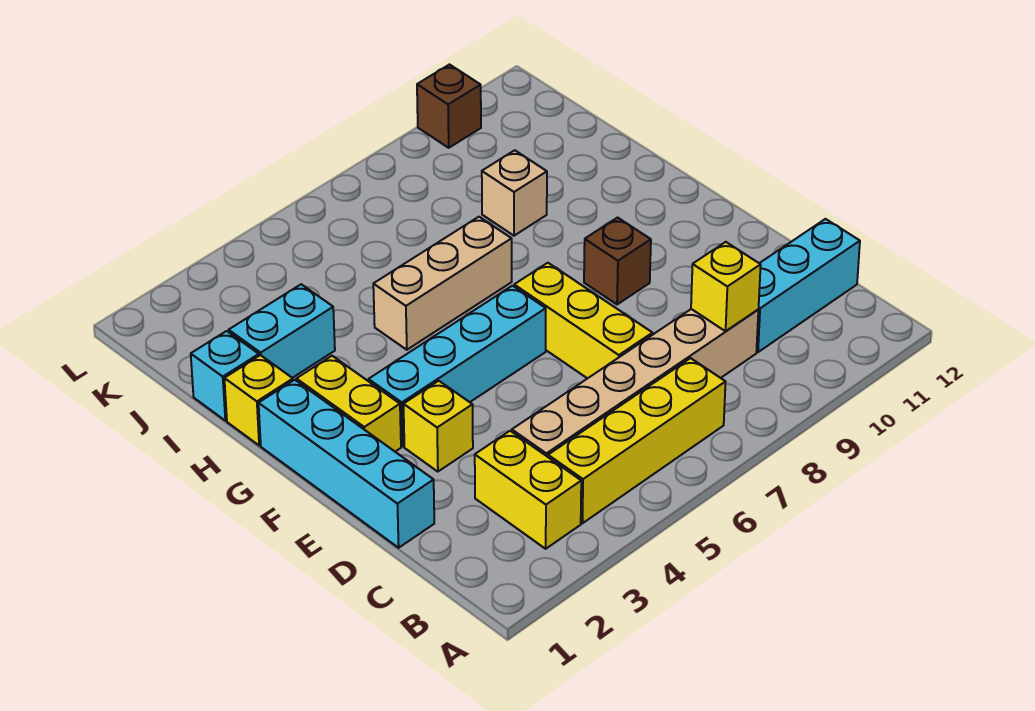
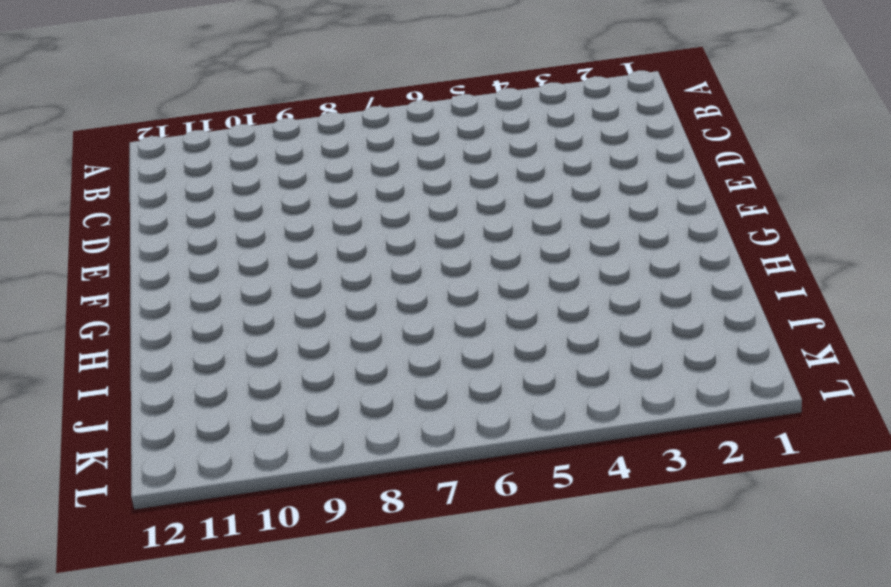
none -> yellow brick B3:C3 level 1
none -> yellow brick B4:B7 level 1
none -> tan brick C4:C9 level 1

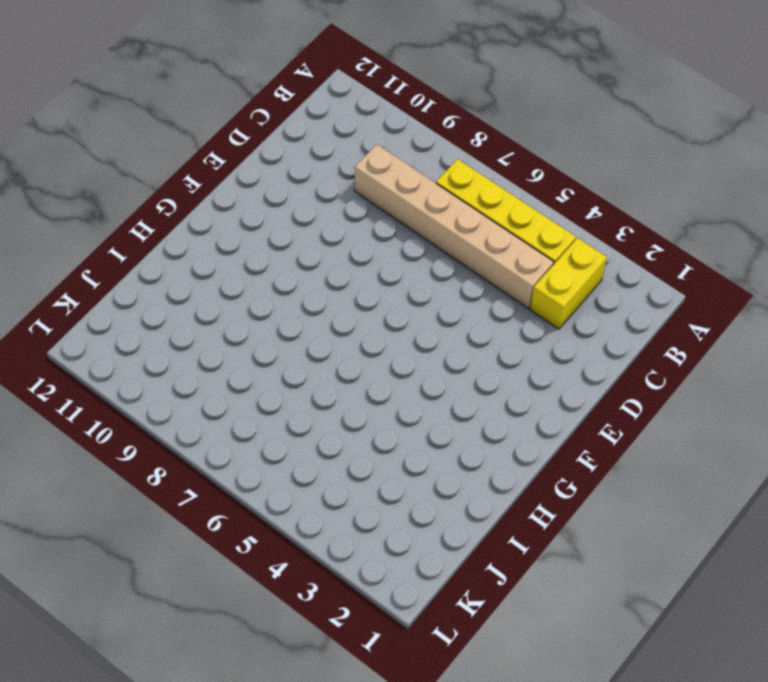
none -> cyan brick C10:C12 level 1
none -> cyan brick D1:G1 level 1
none -> yellow brick D7:F7 level 1

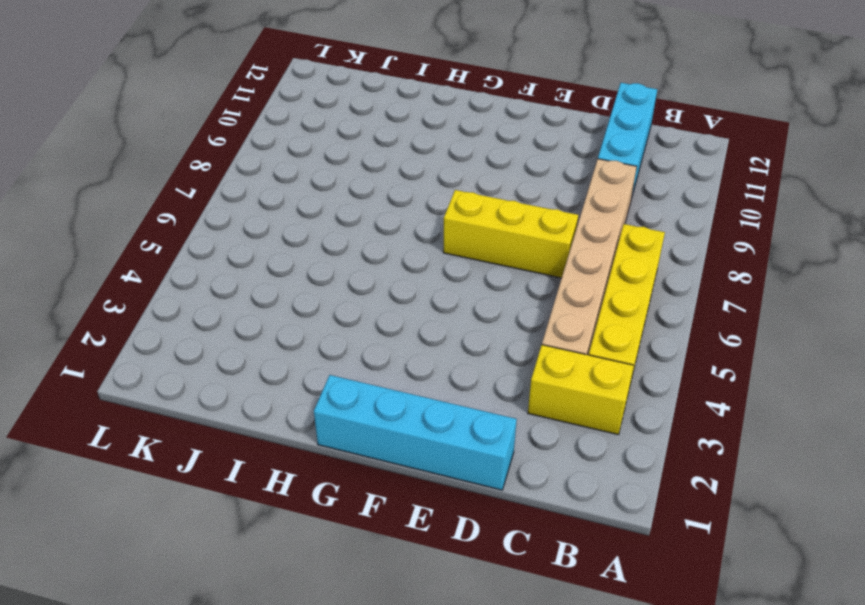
none -> yellow brick E3 level 1
none -> yellow brick F2:G2 level 1
none -> cyan brick F3:F6 level 1

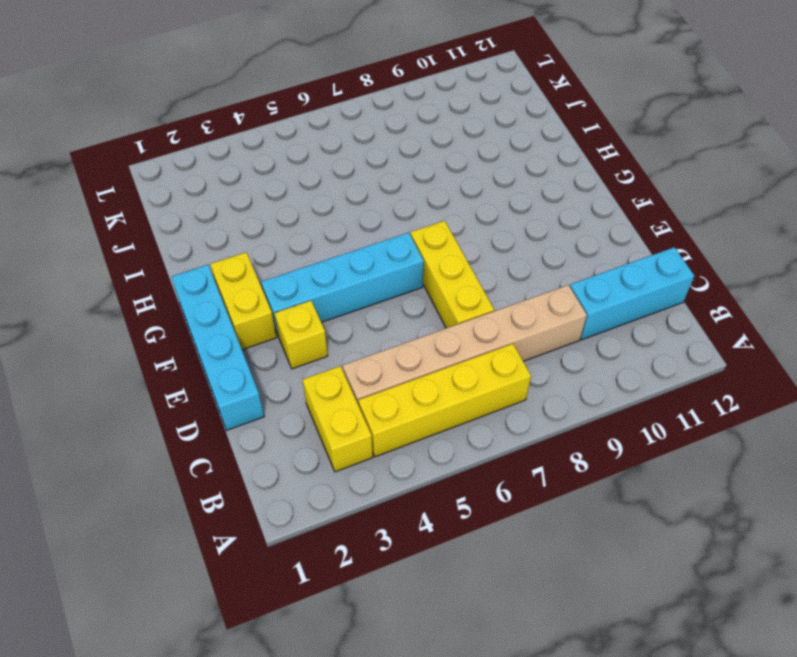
none -> brown brick F9 level 1
none -> yellow brick H1 level 1
none -> tan brick H5:H7 level 1

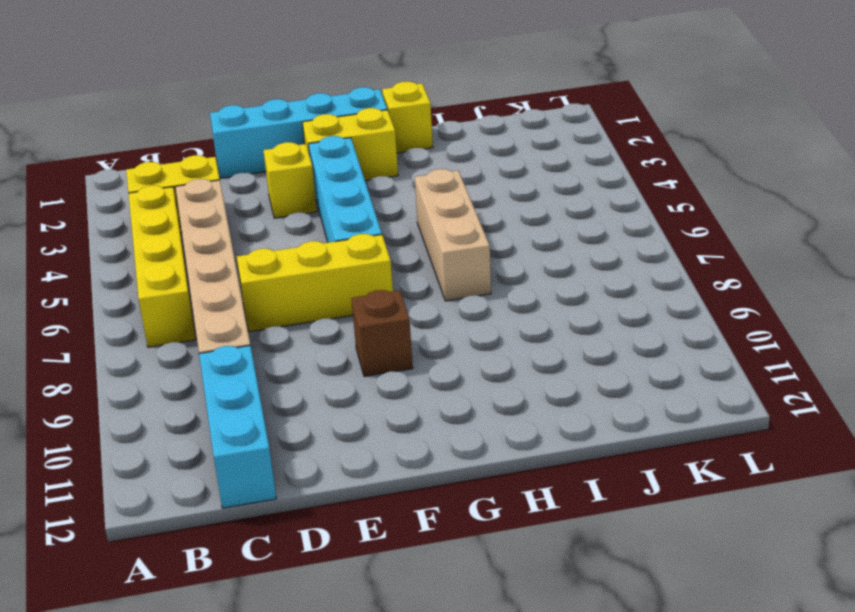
none -> cyan brick I1 level 1
none -> cyan brick I2:I3 level 1
none -> tan brick I9 level 1

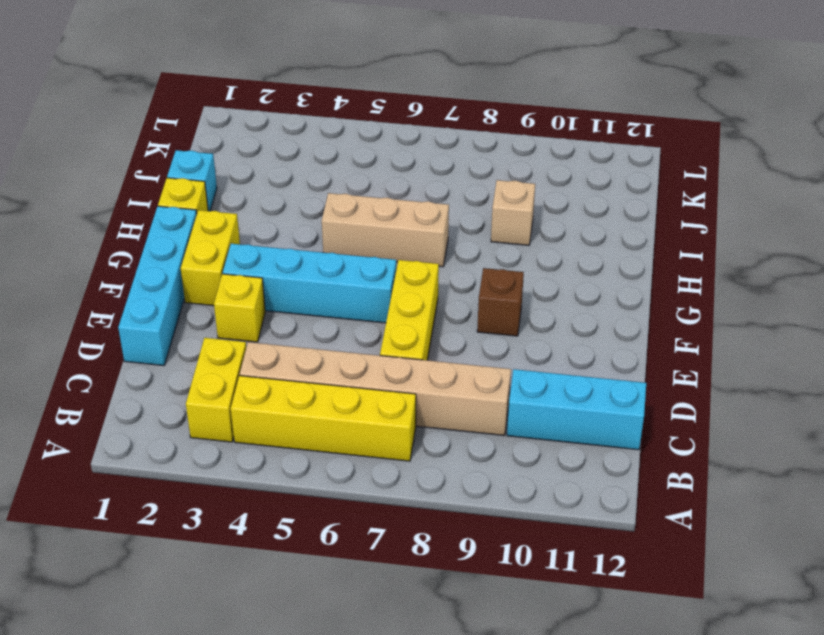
none -> cyan brick I2:I3 level 1
none -> brown brick L10 level 1
none -> yellow brick C9 level 2

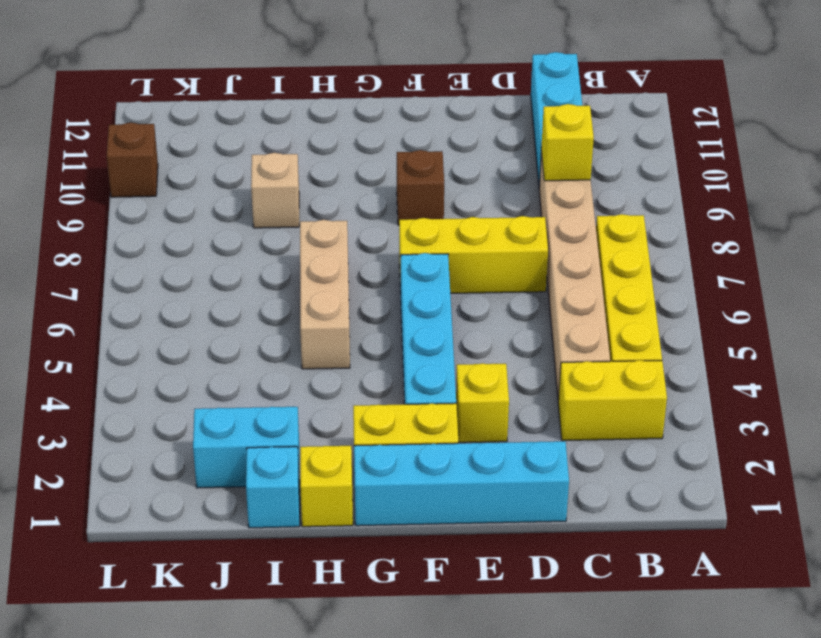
cyan brick I2:J2 level 1 -> cyan brick I2:I3 level 1

